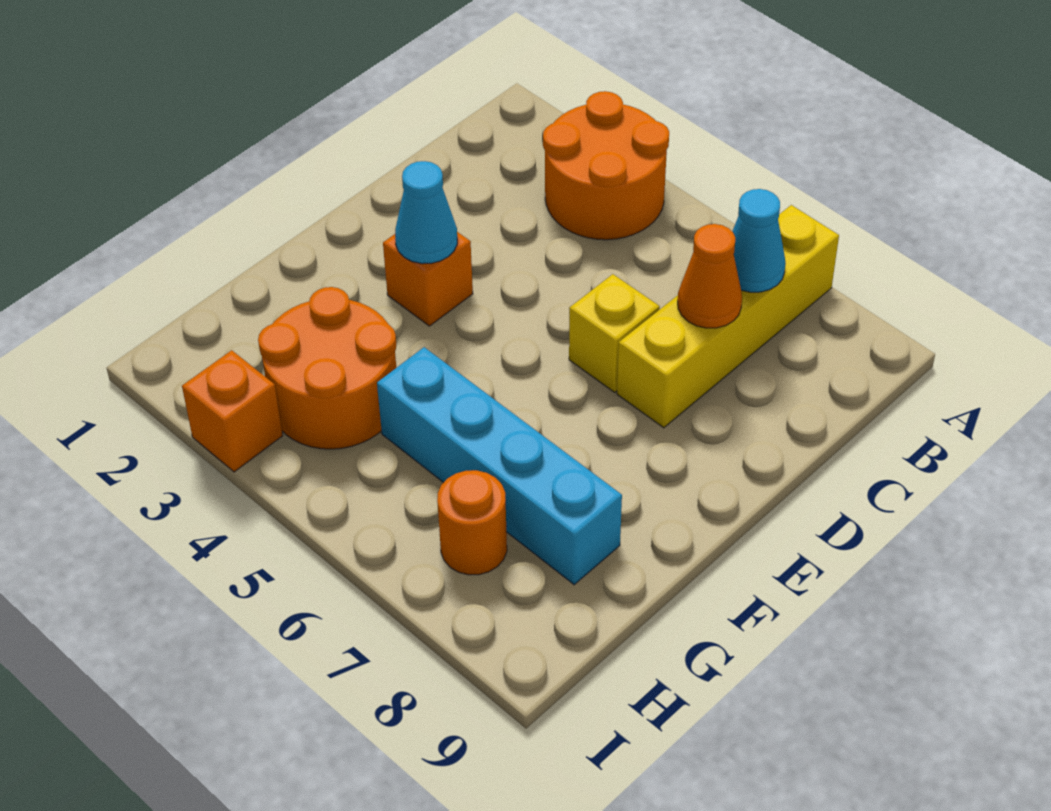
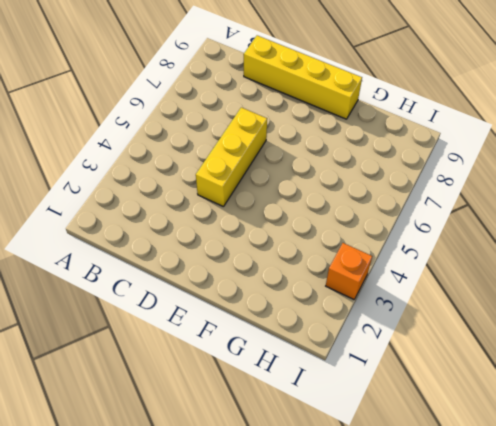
yellow brick C9:F9 level 1 -> yellow brick A7:D7 level 1
yellow brick D4:D6 level 1 -> yellow brick D6 level 1
none -> orange round brick A3:B4 level 1
none -> orange brick E3 level 1

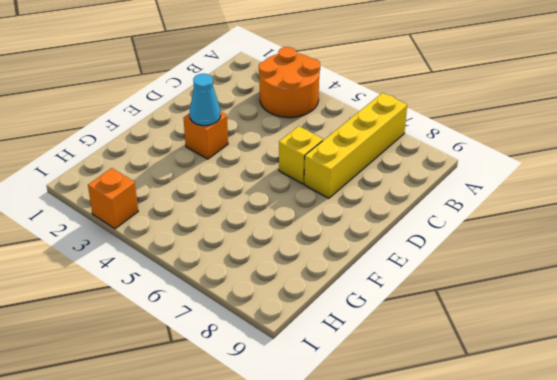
none -> orange round brick G3:H4 level 1
none -> cyan brick G5:G8 level 1

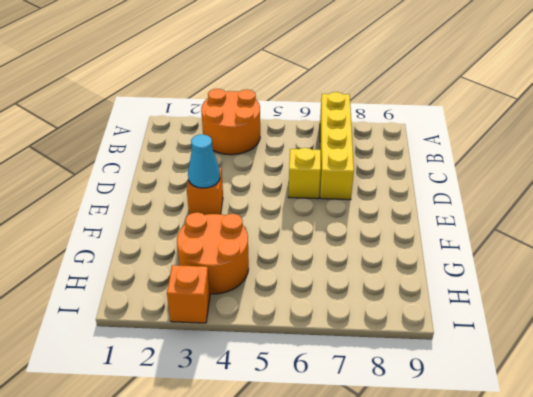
none -> cyan brick G5:G8 level 1
none -> orange round brick H7 level 1

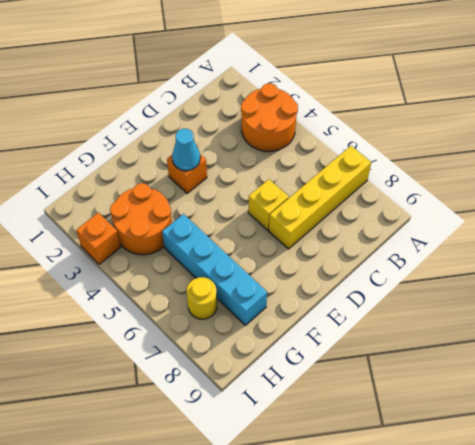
yellow round brick H7 level 1 -> orange round brick H7 level 1
none -> cyan cone B7 level 2
none -> orange cone C7 level 2

